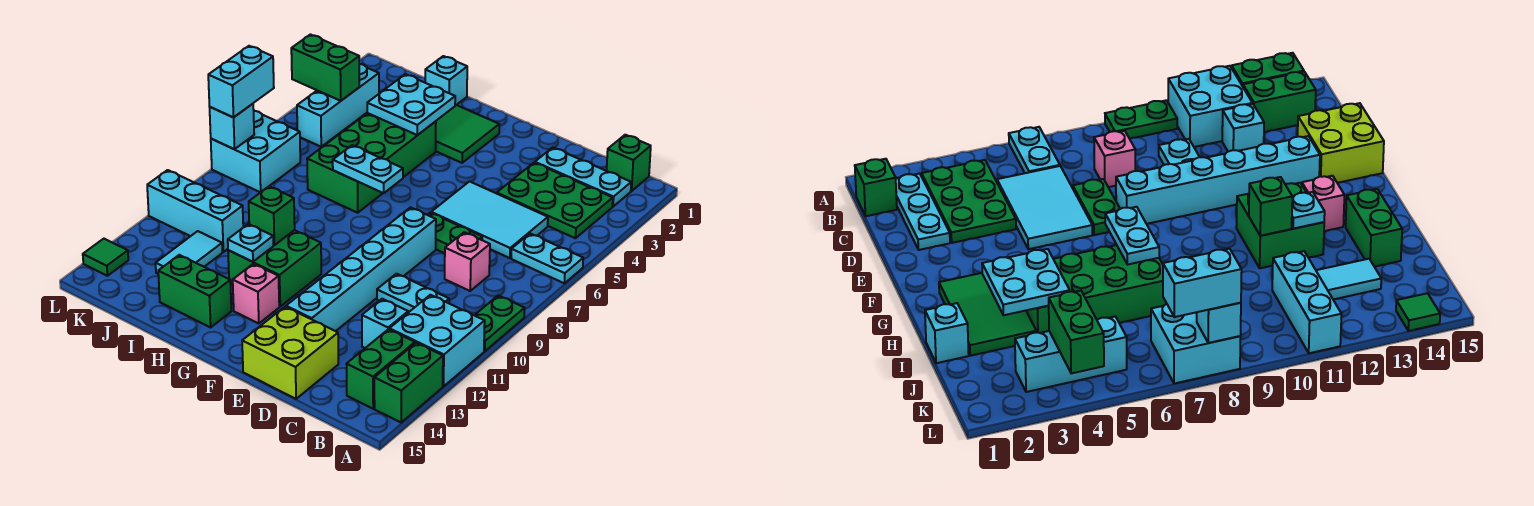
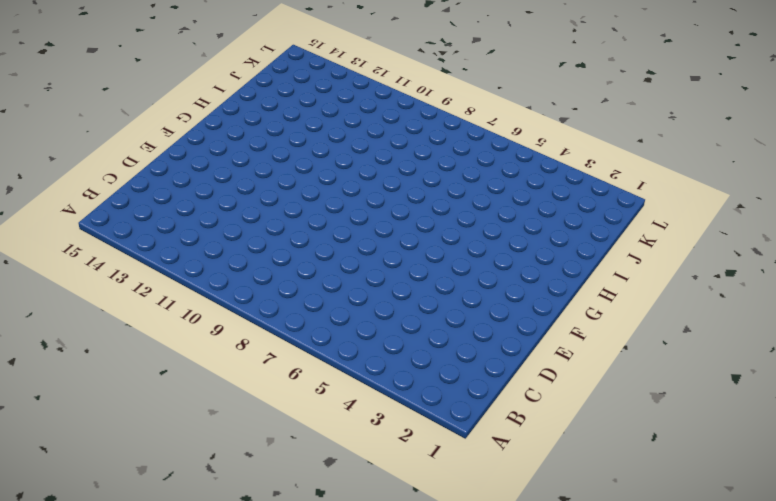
none -> cyan plate A6:B6 level 1
none -> green plate A9:A10 level 1
none -> cyan brick A11:B12 level 1
none -> green brick A13:A14 level 1

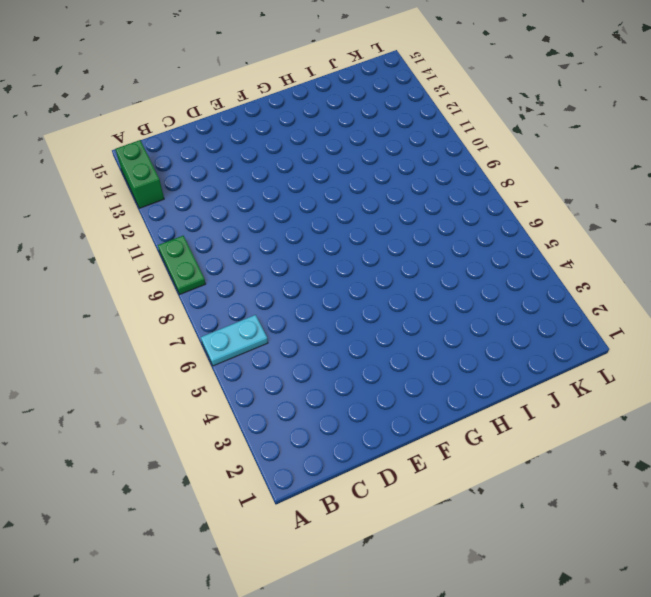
none -> cyan brick A11:B12 level 1
none -> green brick B1 level 1
none -> cyan plate B2:D2 level 1
none -> green plate B3:D4 level 1

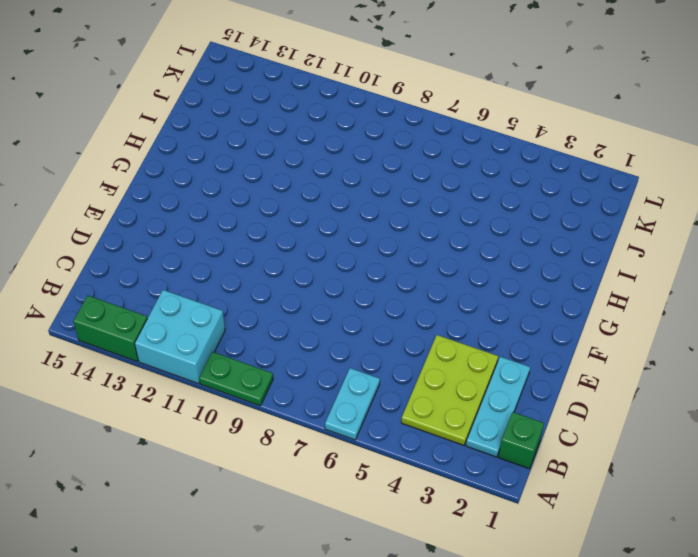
lime plate B3:D4 level 1 -> green plate B3:D4 level 1
none -> green brick B13:B14 level 1
none -> cyan tile C5:E6 level 1
none -> pink brick C8 level 1
none -> cyan plate C10:D10 level 1

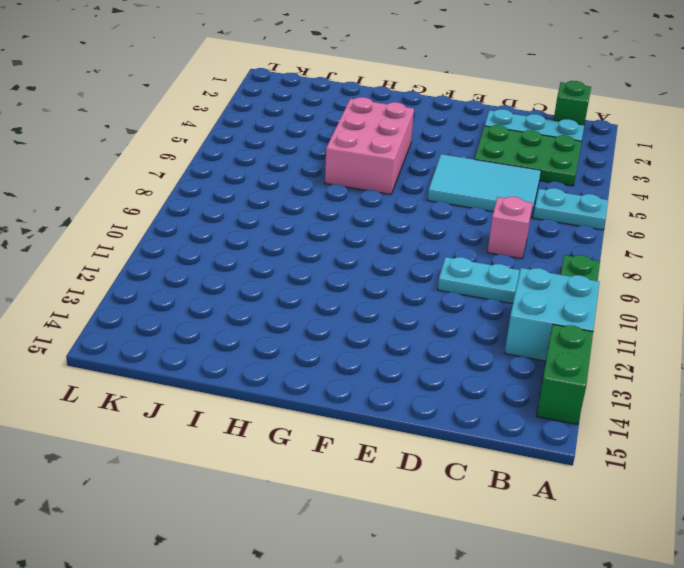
pink brick G4:H6 level 1 -> green brick H4:I7 level 1
none -> green brick B13:B14 level 1
none -> cyan brick C12 level 1
none -> green plate D7:E7 level 1
none -> lime brick D14:E15 level 1

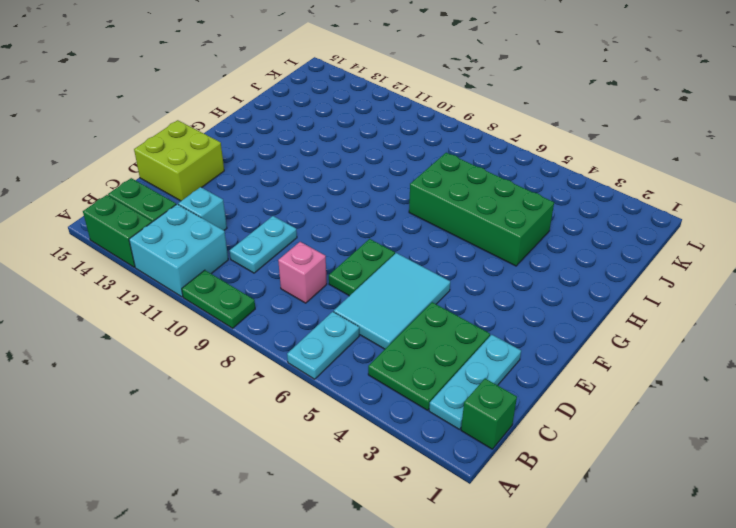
none -> cyan brick E8:E13 level 1
none -> green tile G2:I3 level 1
none -> green brick G11:H12 level 1
none -> pink brick G13 level 1

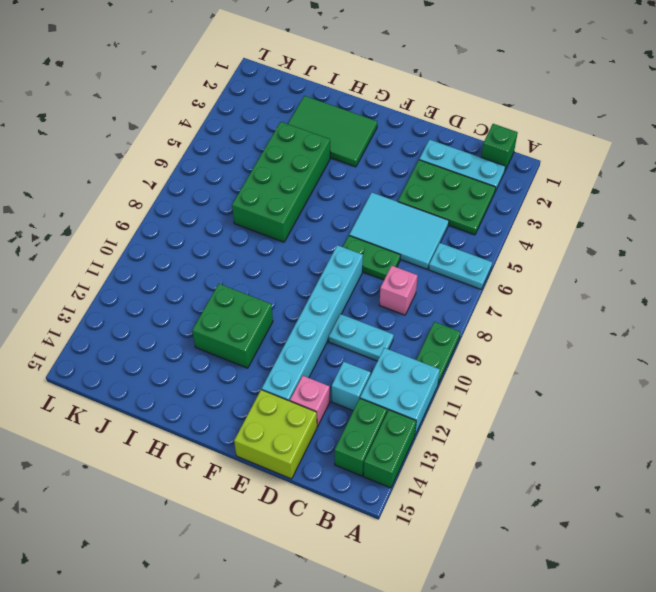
pink brick D13 level 1 -> pink brick G13 level 1
none -> green brick H14:I14 level 1
none -> cyan brick I1 level 1
none -> cyan brick J11:L11 level 1
none -> cyan tile J12:J13 level 1

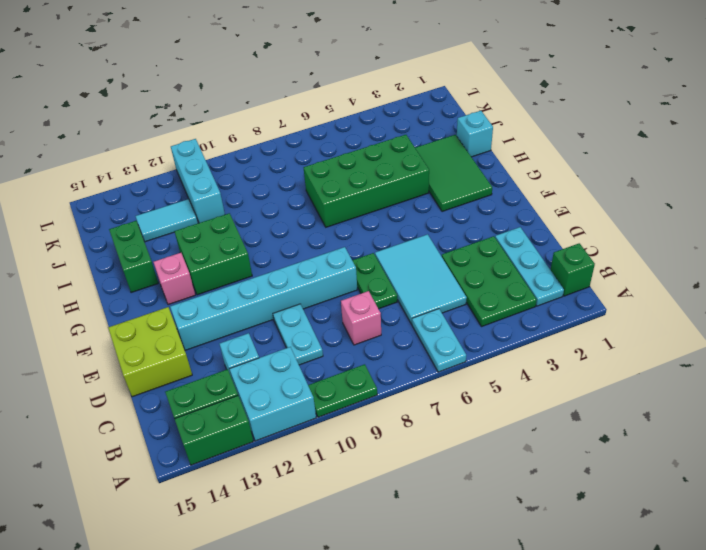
none -> cyan brick K3:K5 level 1
none -> cyan brick K7:L8 level 1
none -> green tile L14 level 1
none -> cyan plate G7:H7 level 2

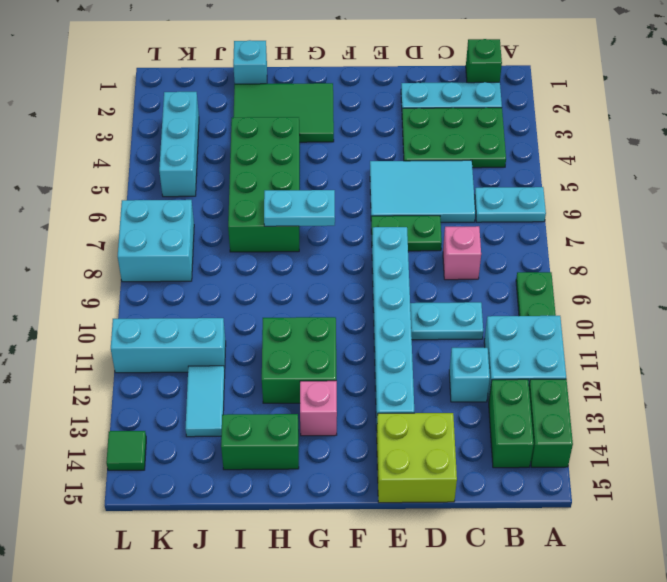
none -> cyan plate H3:I4 level 2
none -> green brick H11 level 2
none -> cyan plate H12 level 2
none -> green brick K4:L4 level 2

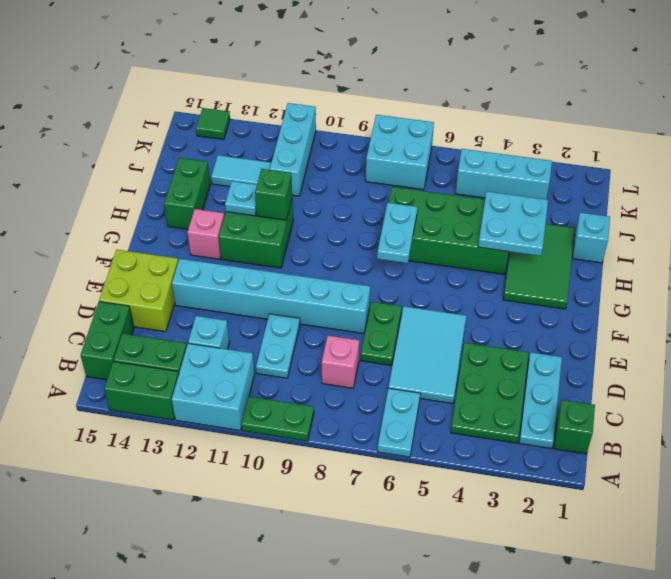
green brick B15:C15 level 1 -> green brick K4:L4 level 2
none -> cyan brick L8 level 2
none -> cyan brick L7:L8 level 3

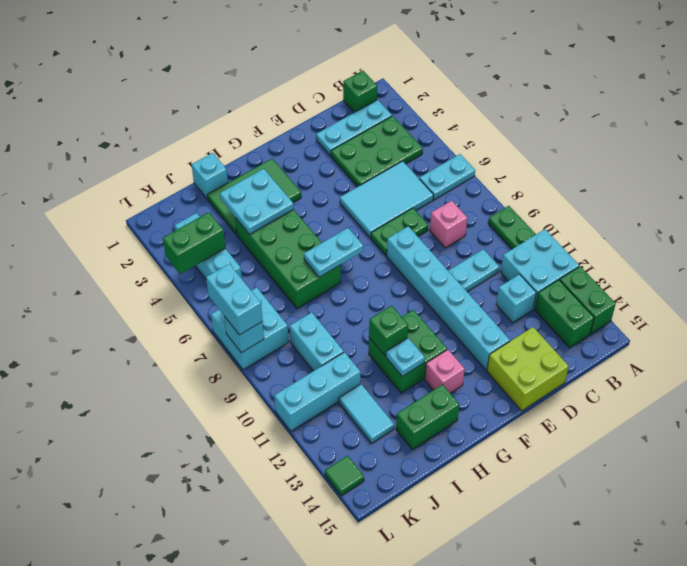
cyan brick J9:J10 level 1 -> none

